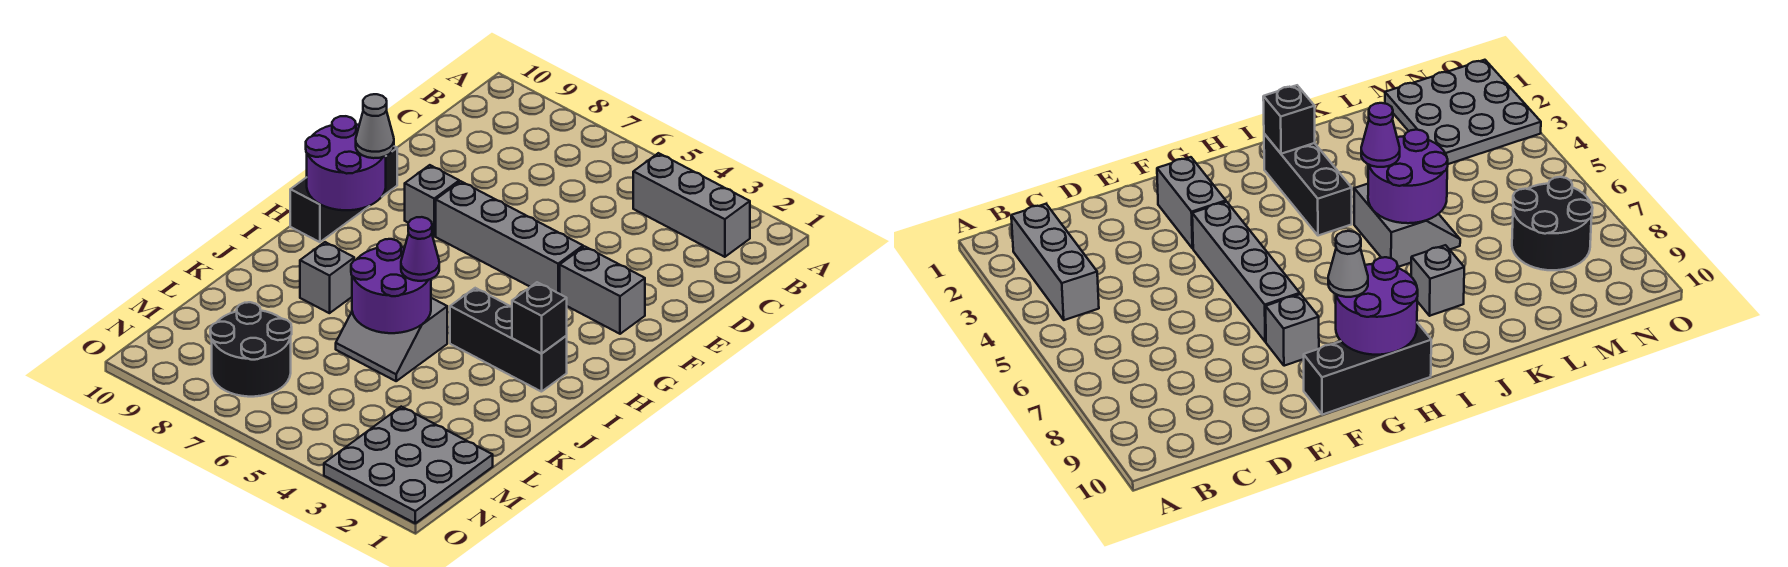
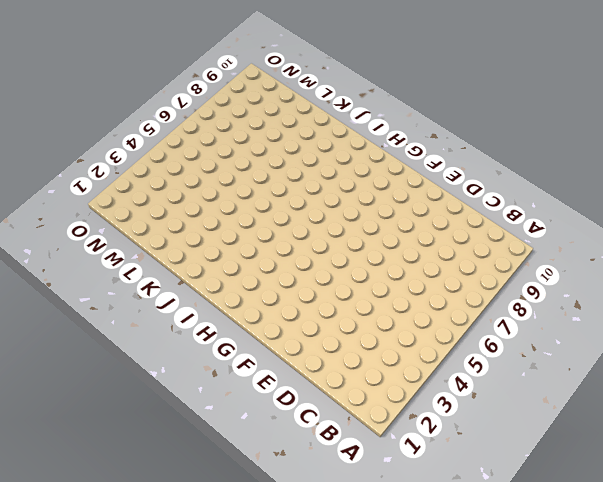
none -> grey brick B2:B4 level 1
none -> grey brick F2:F3 level 1
none -> grey brick F4:F7 level 1

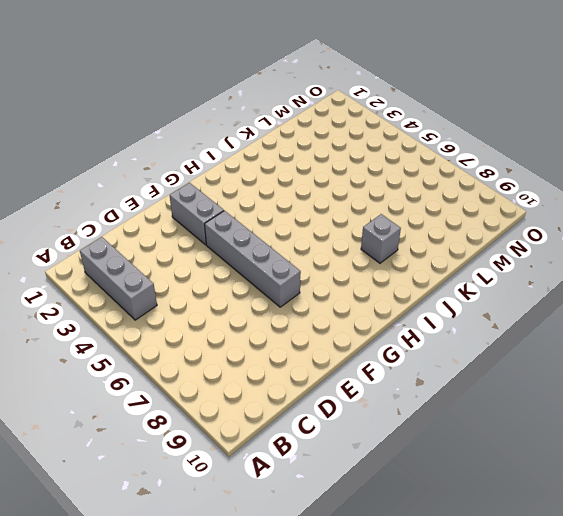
none -> grey brick F8 level 1
none -> black brick F10:H10 level 1
none -> black brick I2:I4 level 1

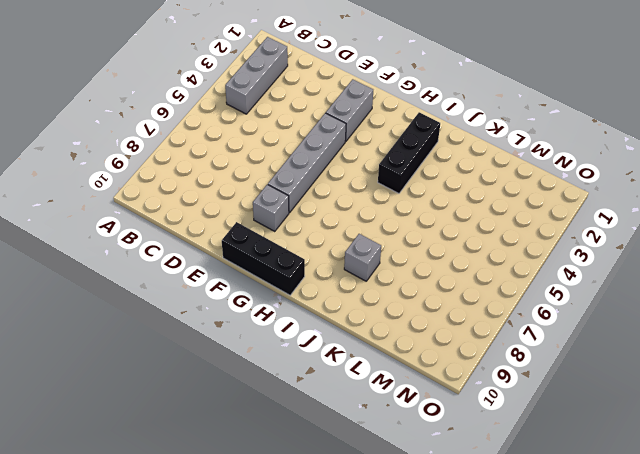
none -> grey slope J5:K6 level 1 top J
none -> grey plate M1:O3 level 1
none -> black round brick M7:N8 level 1

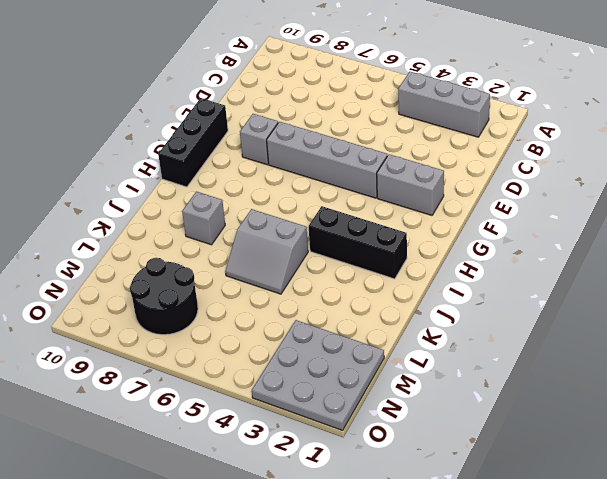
none -> purple round brick G9:H10 level 2
none -> black brick I2 level 2
none -> purple round brick J5:K6 level 2

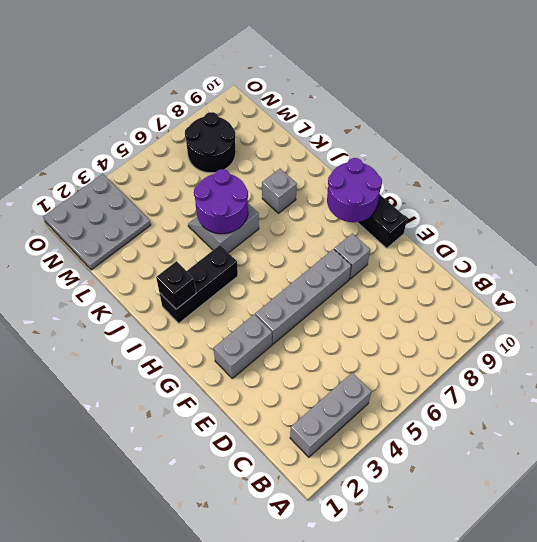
none -> grey cone G9 level 3
none -> purple cone J5 level 3

